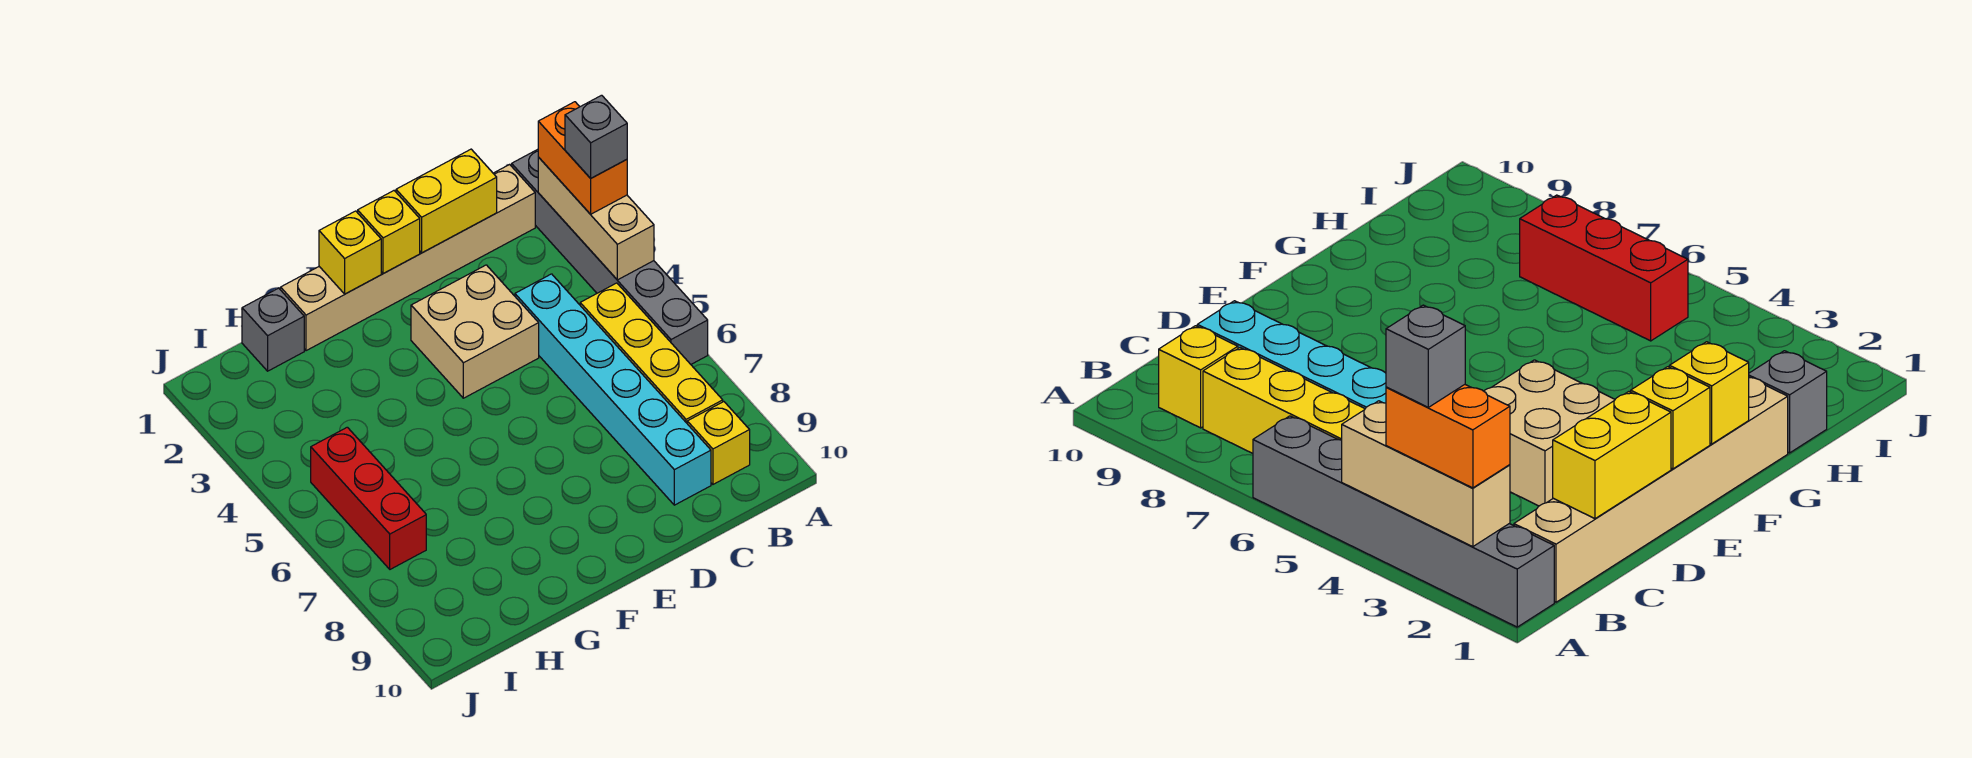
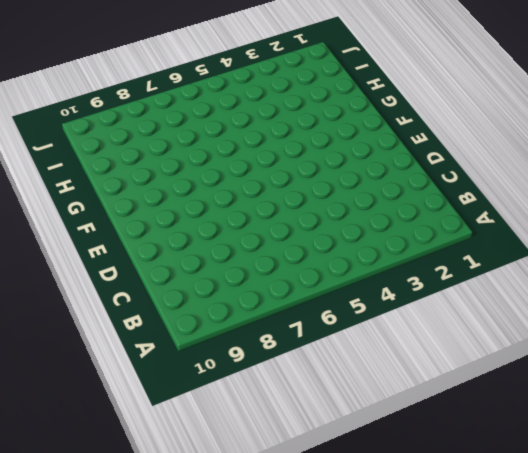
none -> grey brick A1:A6 level 1
none -> tan brick B1:G1 level 1
none -> yellow brick B5:B8 level 1

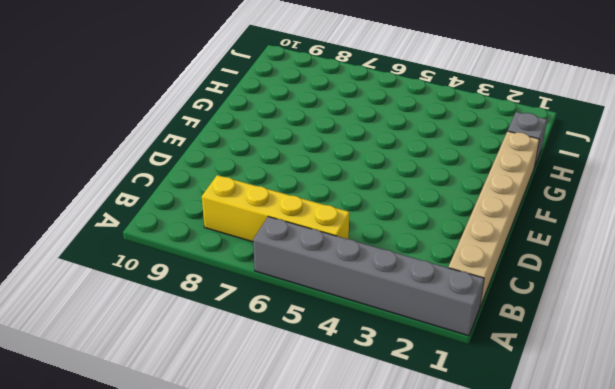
none -> yellow brick B9 level 1
none -> cyan brick C4:C9 level 1
none -> tan brick D3:E4 level 1

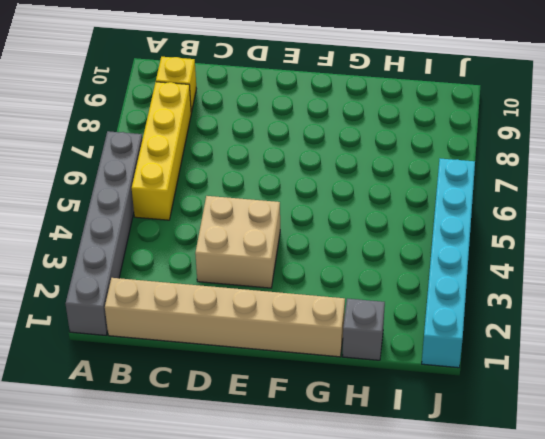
cyan brick J1:J6 level 1 -> cyan brick C4:C9 level 1
none -> red brick I5:I7 level 1
none -> tan brick A2:A4 level 2
none -> yellow brick C1:D1 level 2

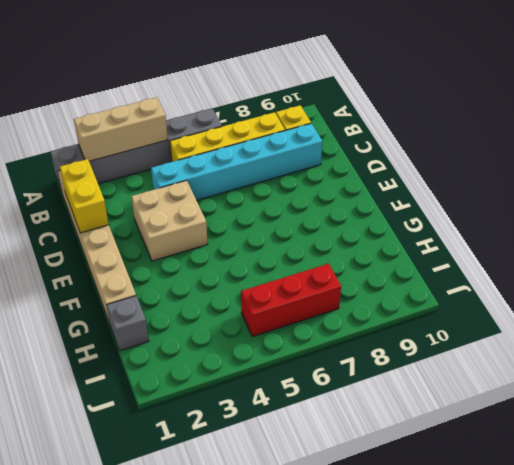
none -> yellow brick E1 level 2
none -> yellow brick F1 level 2
none -> orange brick A2:A3 level 3

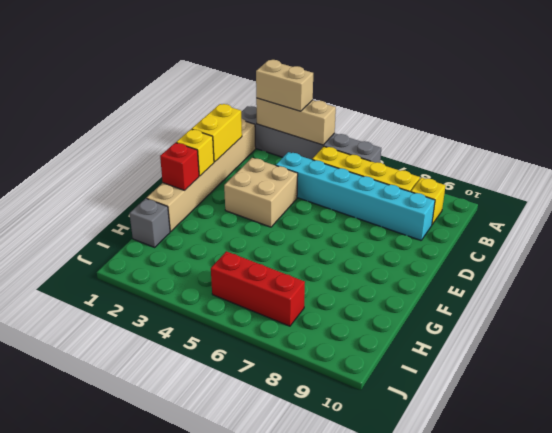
tan brick A2:A3 level 3 -> orange brick A2:A3 level 3
red brick F1 level 2 -> yellow brick F1 level 2
none -> grey brick A3 level 4

